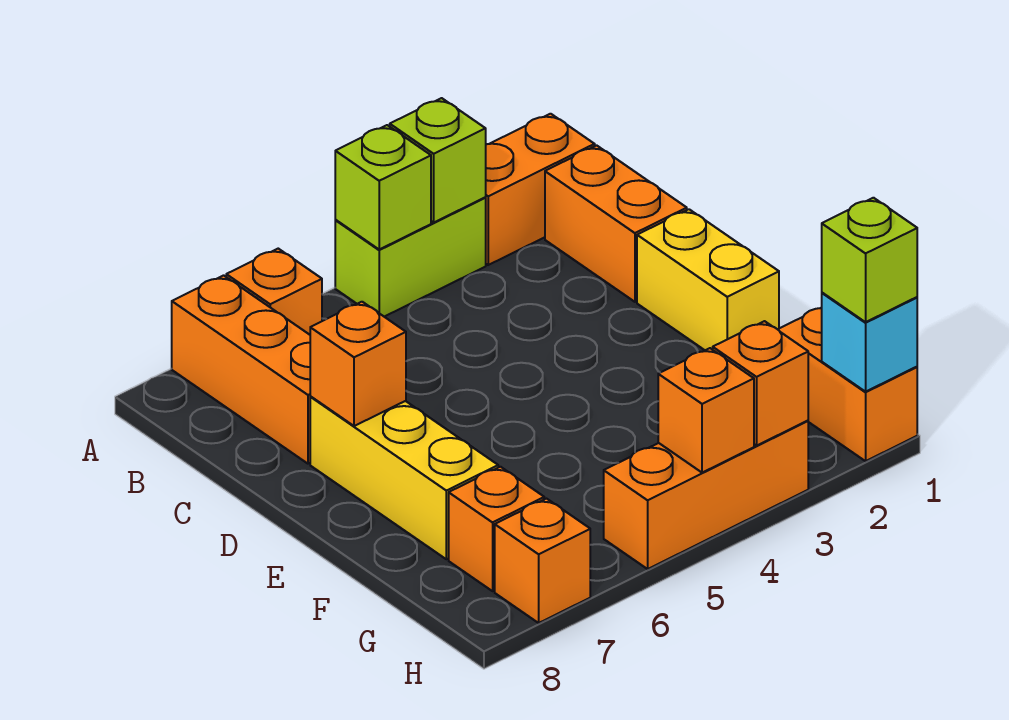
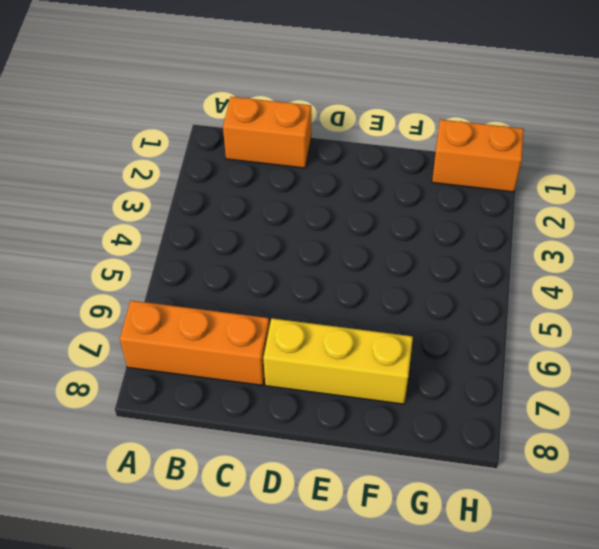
none -> orange brick A1:A2 level 1
none -> lime brick A3:A4 level 1
none -> orange brick A6 level 1

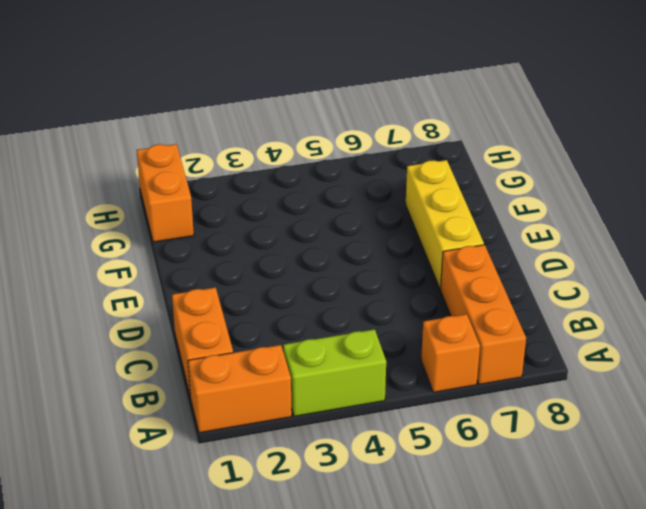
none -> yellow brick D1:E1 level 1
none -> orange brick G7 level 1
none -> orange brick H3:H5 level 1

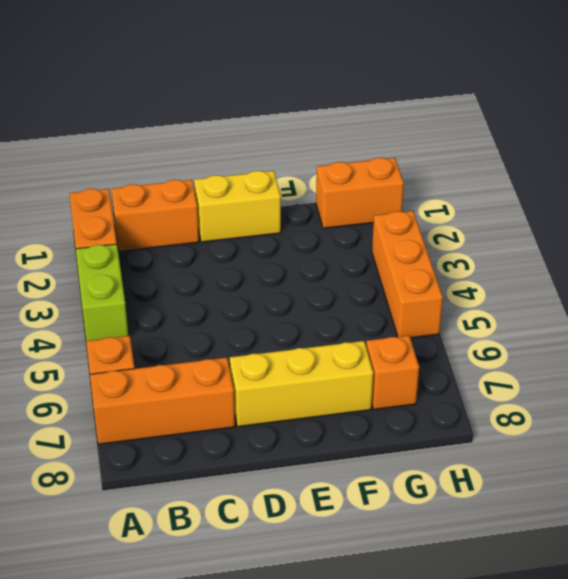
none -> orange brick H7 level 1
none -> lime brick A3 level 2
none -> lime brick A4 level 2

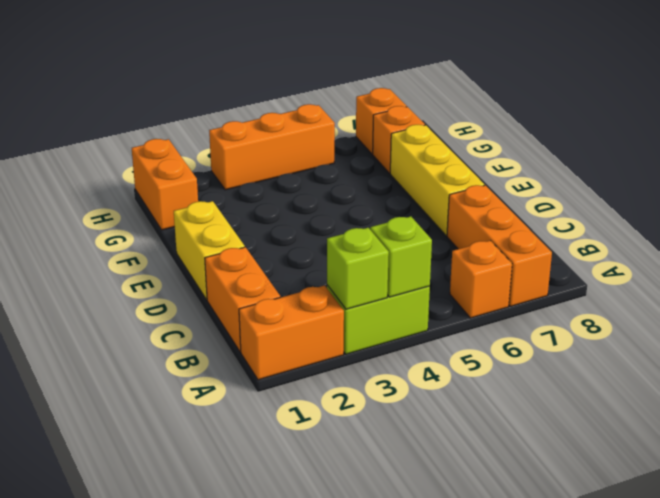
none -> orange brick D7 level 2
none -> cyan brick H1 level 2
none -> orange brick H3 level 2

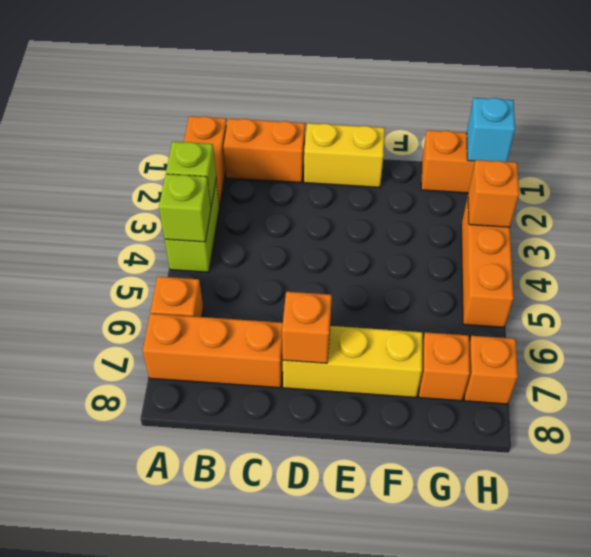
none -> orange brick H4 level 2
none -> lime brick H1 level 3

